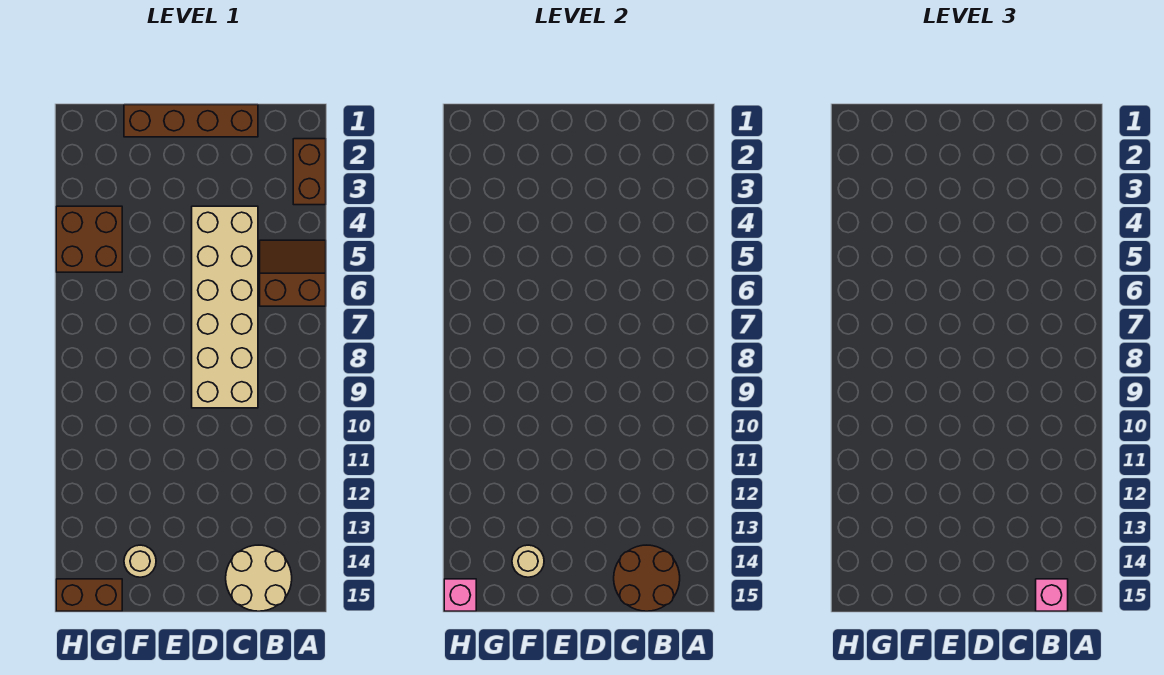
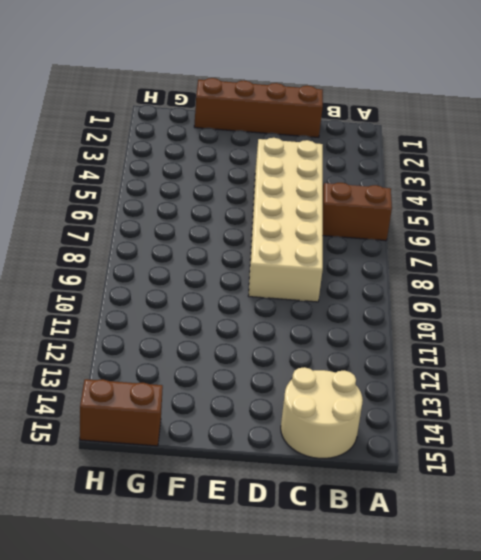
none -> brown brick A2:A3 level 1
none -> tan round brick F14 level 1
none -> brown brick G4:H5 level 1

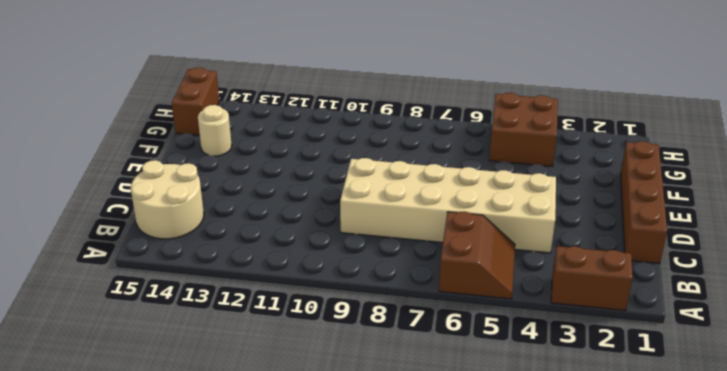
none -> brown round brick B14:C15 level 2
none -> tan round brick F14 level 2
none -> pink brick H15 level 2

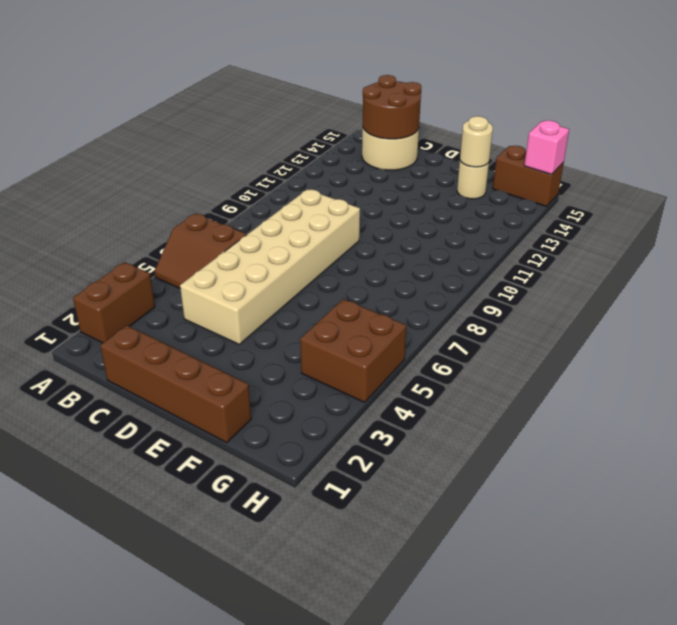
none -> pink brick B15 level 3

